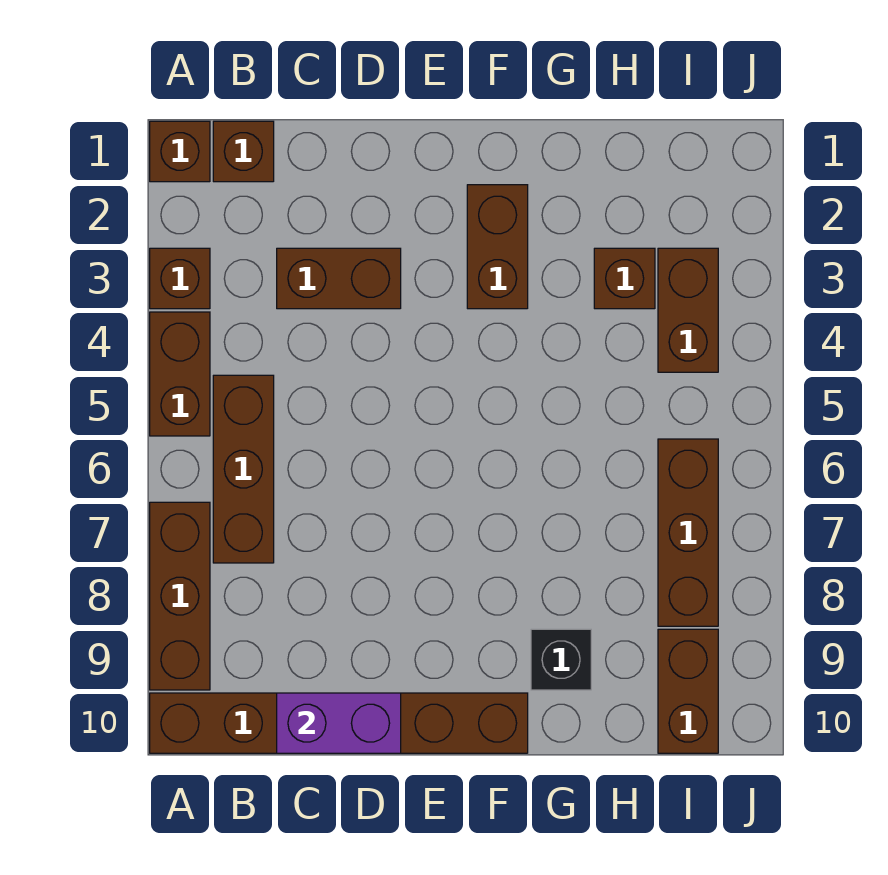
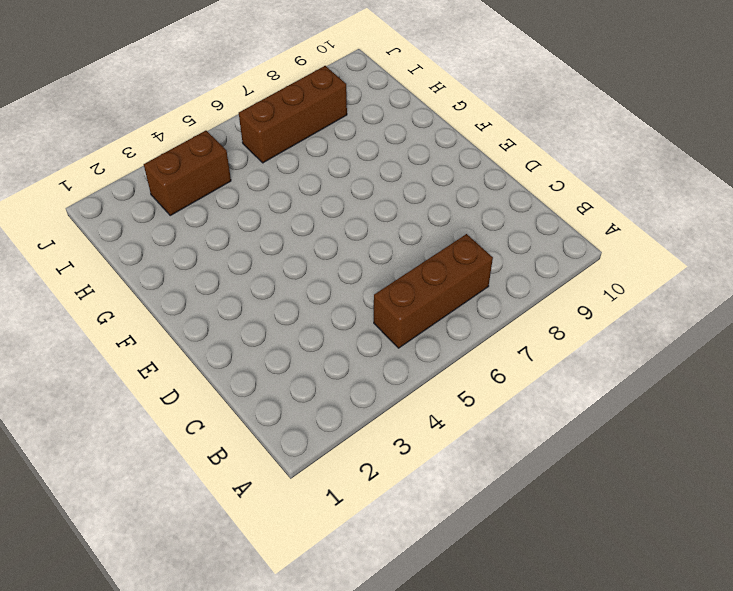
none -> brown brick A1 level 1
none -> brown brick A3 level 1
none -> brown brick A4:A5 level 1

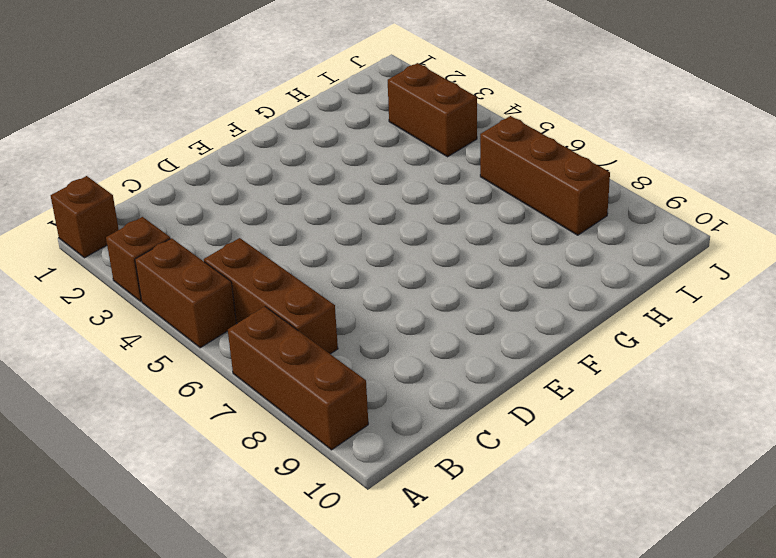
none -> brown brick A10:F10 level 1
none -> brown brick B1 level 1
none -> brown brick C3:D3 level 1

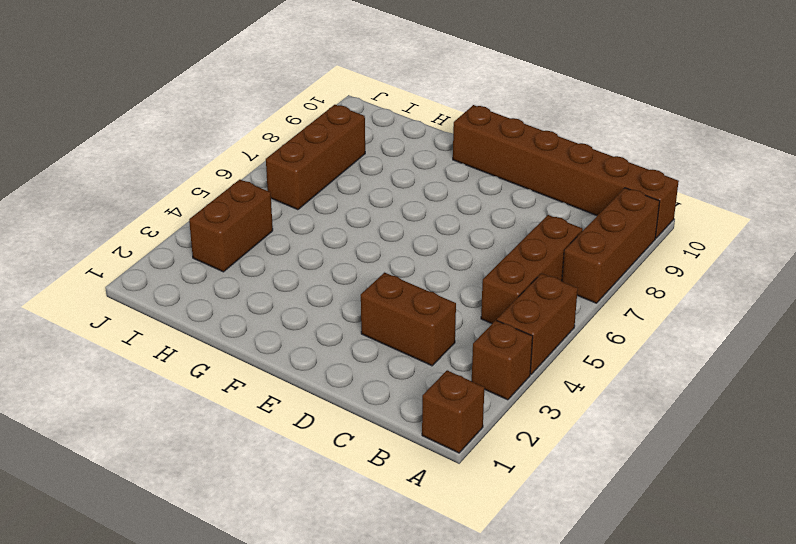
none -> brown brick B1 level 1
none -> brown brick F2:F3 level 1
none -> black brick G9 level 1

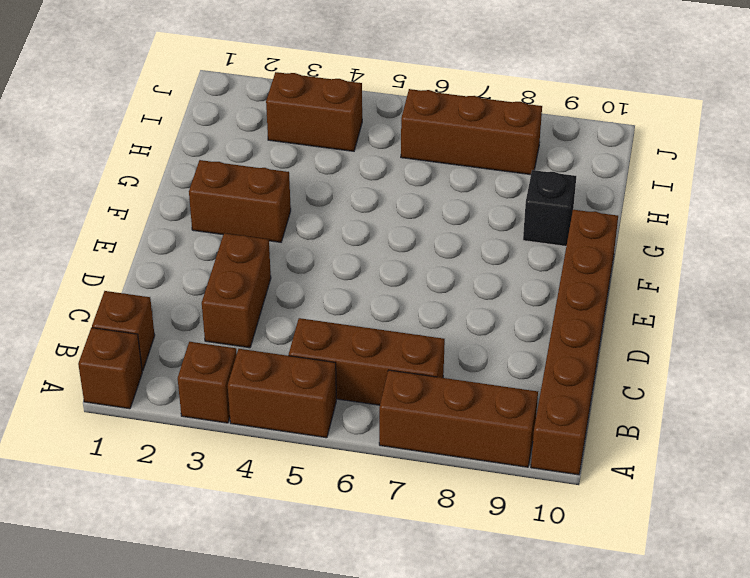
none -> brown brick H3 level 1
none -> brown brick I9:I10 level 1
none -> purple brick C10:D10 level 2

